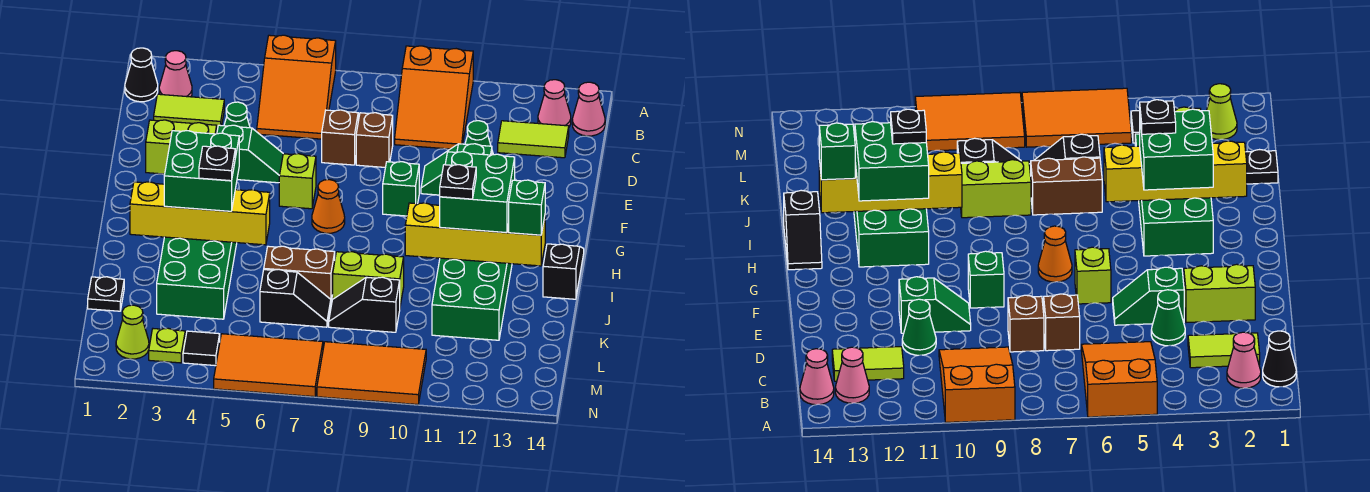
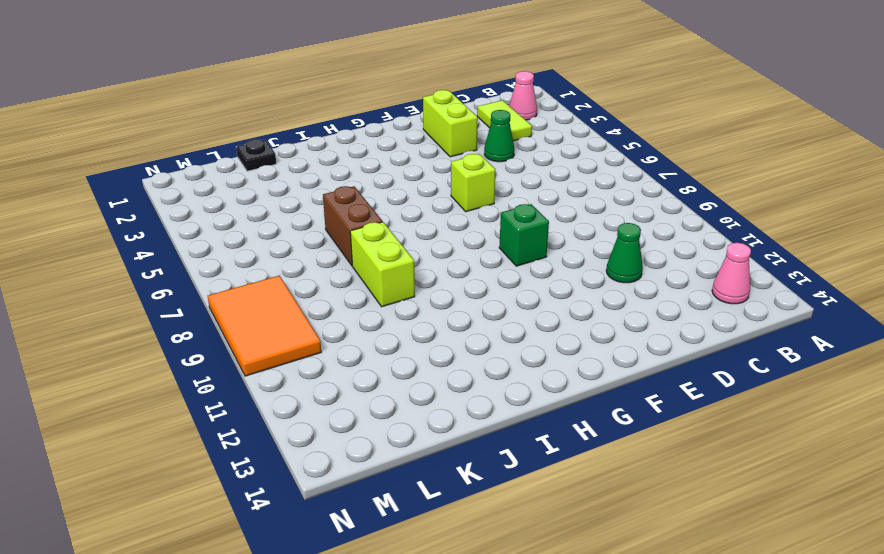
none -> orange slope A5:C6 level 1 top A
none -> orange slope A9:C10 level 1 top A
none -> black cone B1 level 1
none -> pink cone B14 level 1

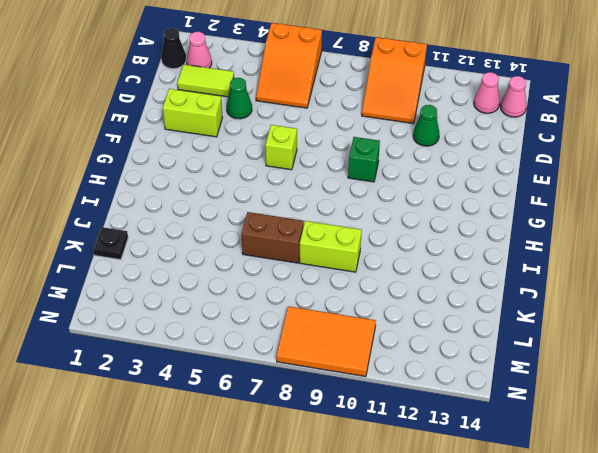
none -> lime tile C12:C13 level 1
none -> brown brick D7 level 1
none -> brown brick D8 level 1
none -> green slope E4:E5 level 1 top 4

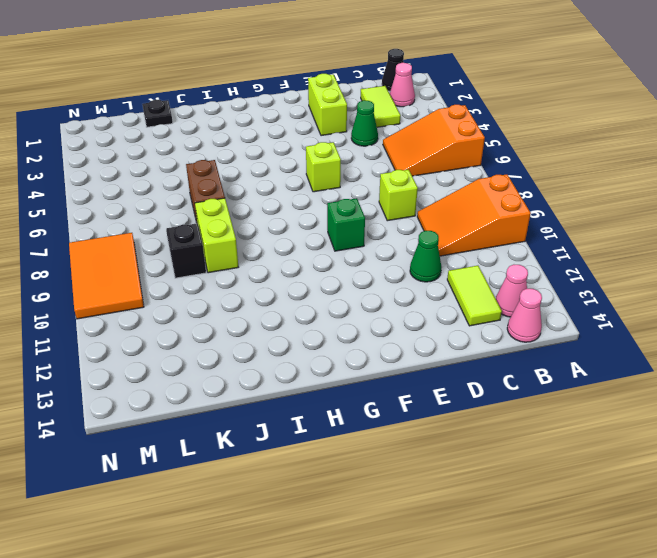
lime brick D8 level 1 -> brown brick D8 level 1
none -> brown brick D7 level 1
none -> green slope E4:E5 level 1 top 4
none -> green slope E10:E11 level 1 top 11
none -> orange cone G7 level 1

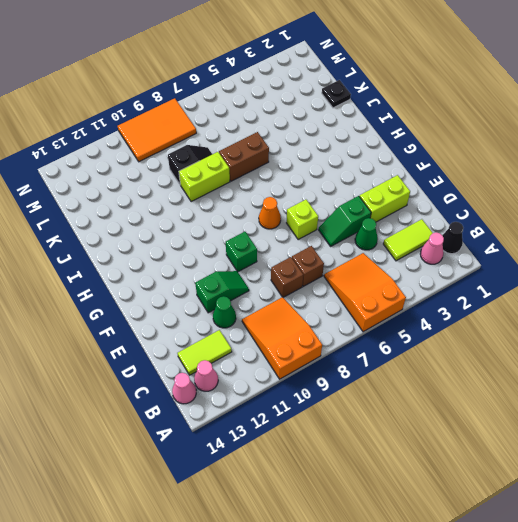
none -> green brick H3:K4 level 1
none -> green brick H11:K12 level 1
none -> black slope H14:I14 level 1 top I
none -> black slope K6:K7 level 1 top 6

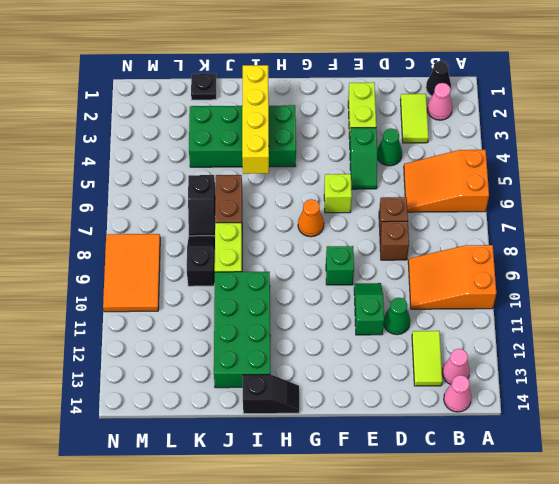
green brick I10:J13 level 1 -> green brick H11:K12 level 1
none -> lime cone M2 level 1
none -> lime plate M3 level 1
none -> black tile M4 level 1
none -> orange tile M5:N7 level 1

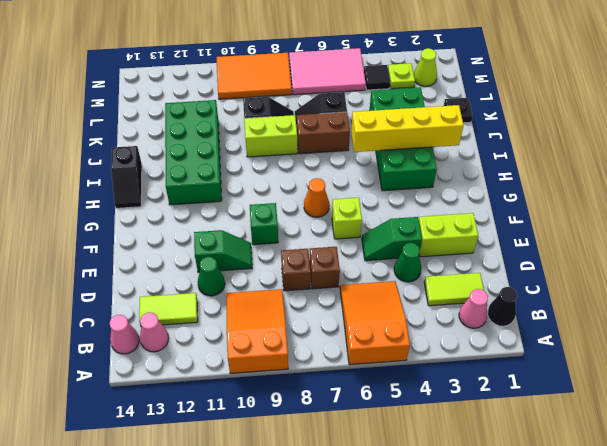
pink tile M5:N7 level 1 -> orange tile M5:N7 level 1
none -> yellow brick I10:I13 level 2
none -> green brick H3:I4 level 3
none -> green brick H11:I12 level 3
none -> green brick I13 level 3

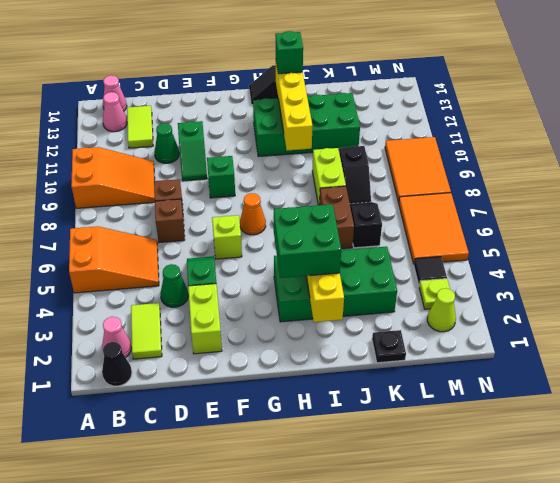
none -> green brick H11:I12 level 3
none -> black plate I4 level 4
none -> black plate I11 level 4

